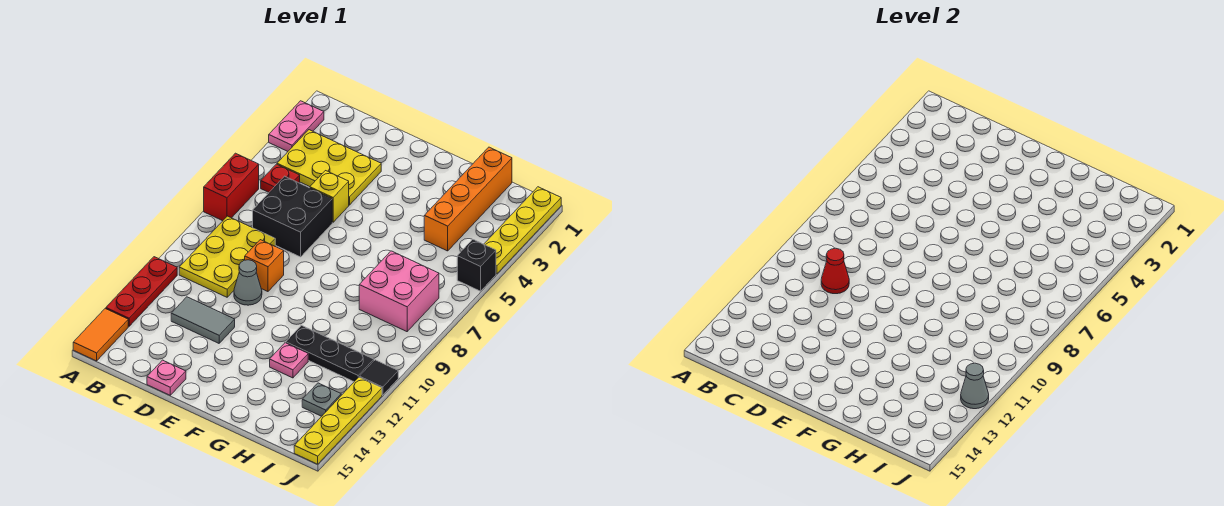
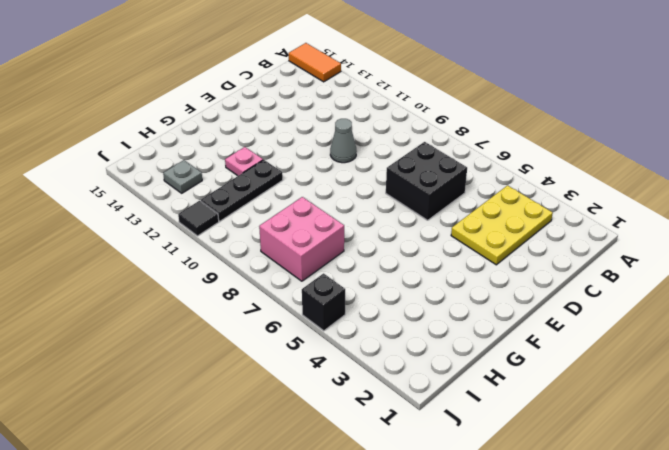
none -> pink plate A2:A3 level 1
none -> red brick A6:A7 level 1
none -> red plate A11:A13 level 1

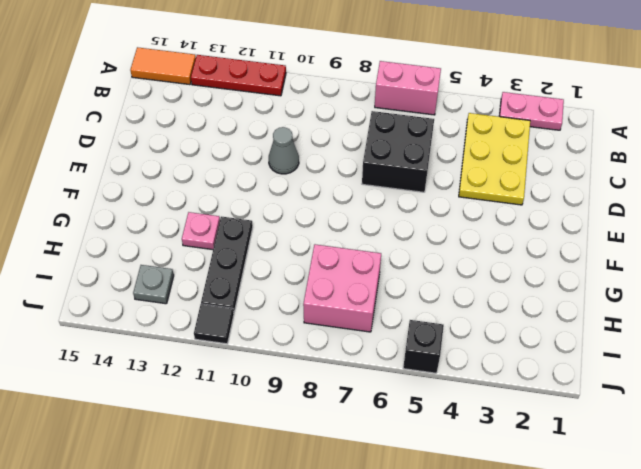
pink brick A6:A7 level 1 -> red brick A6:A7 level 1
none -> red plate B5 level 1
none -> yellow plate B8:C10 level 1
none -> grey tile C12:D12 level 1

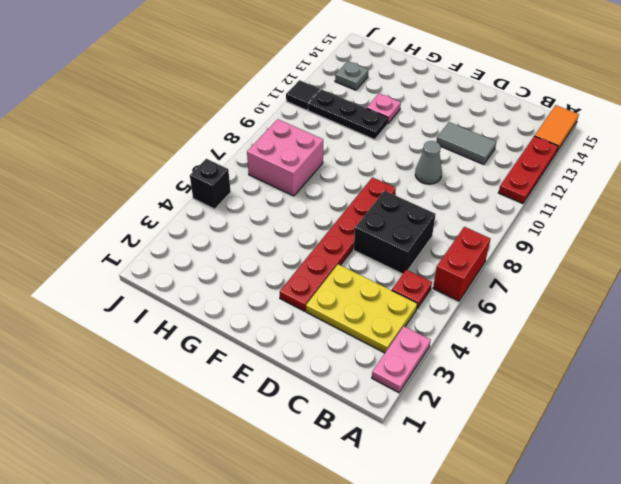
red plate E3:E8 level 1 -> none
none -> yellow plate B8:C10 level 1
none -> yellow brick D5 level 1
none -> orange brick D9 level 1

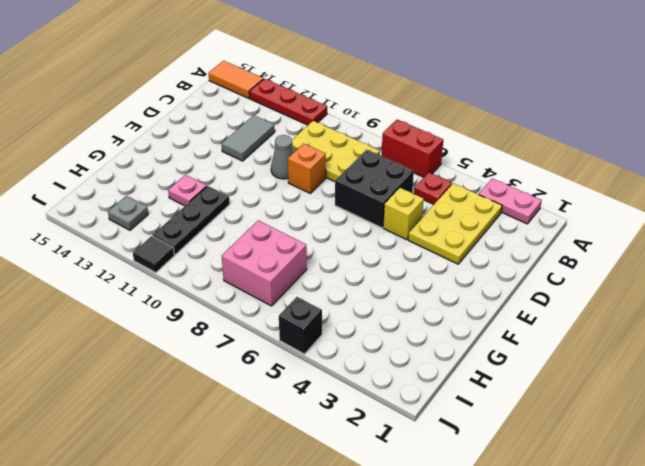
none -> pink plate D15 level 1
none -> orange brick H1:H4 level 1
none -> yellow plate J1:J4 level 1

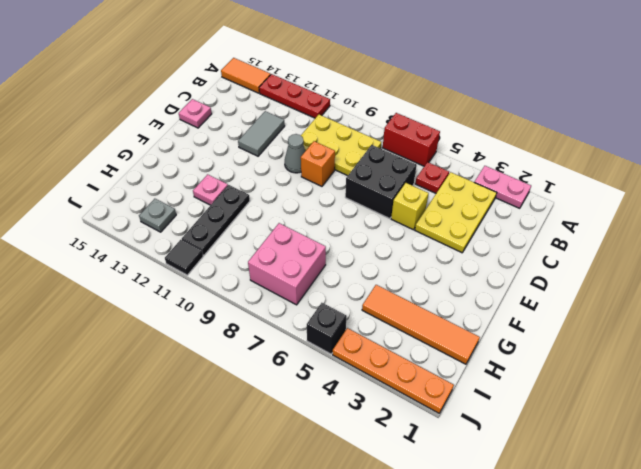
orange tile H1:H4 level 1 -> orange brick H1:H4 level 1
orange plate J1:J4 level 1 -> yellow plate J1:J4 level 1
none -> yellow plate J12:J15 level 1
none -> red cone C10 level 2
none -> grey cone J12 level 2

